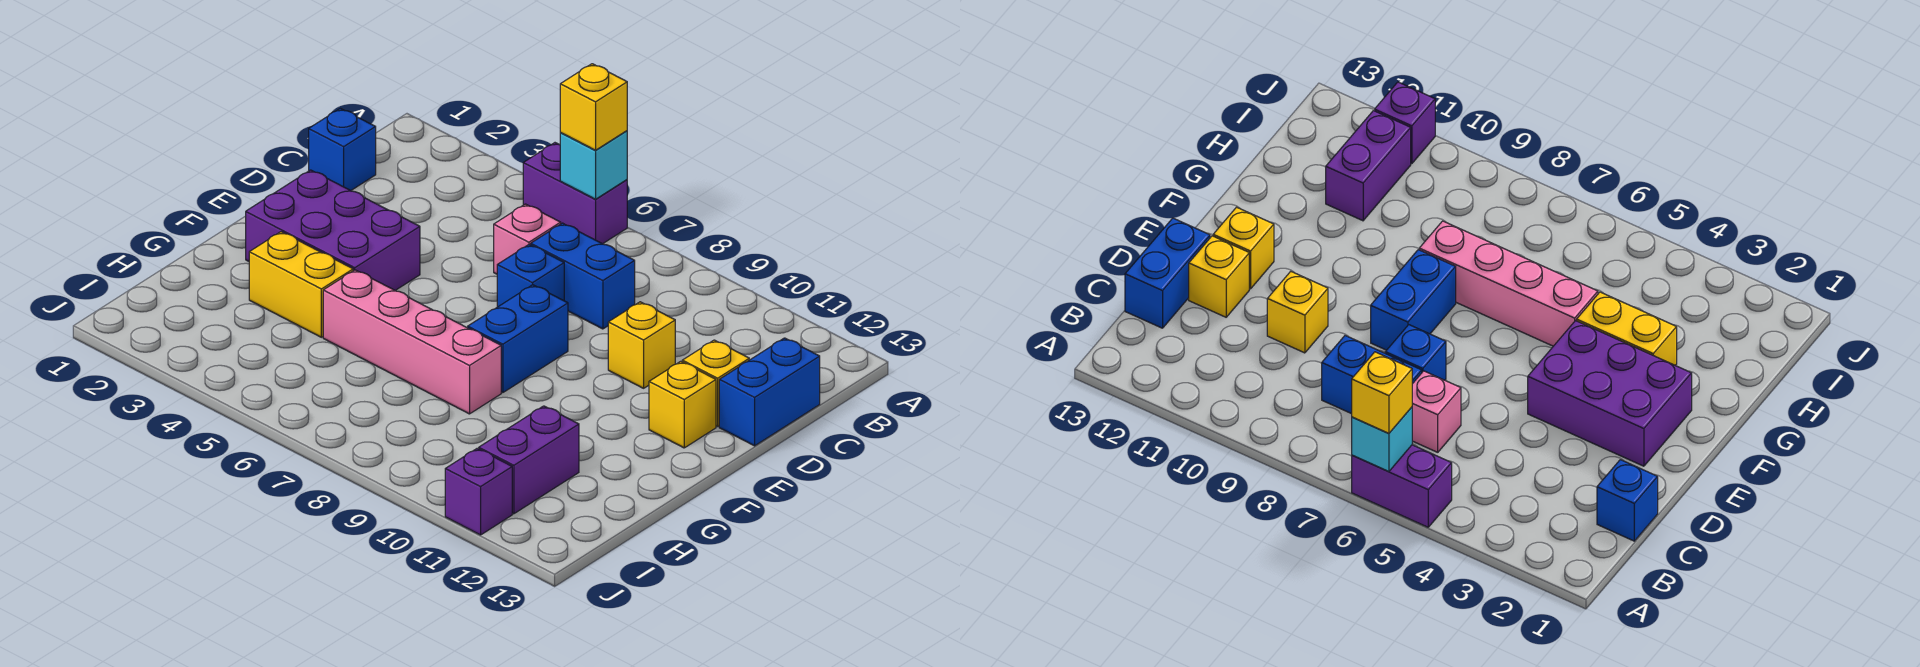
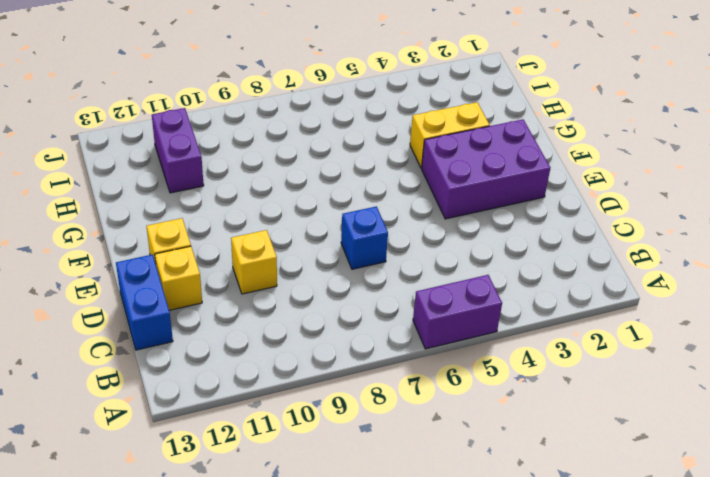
none -> blue brick C1 level 1
none -> pink brick C6 level 1
none -> blue brick C7:C8 level 1

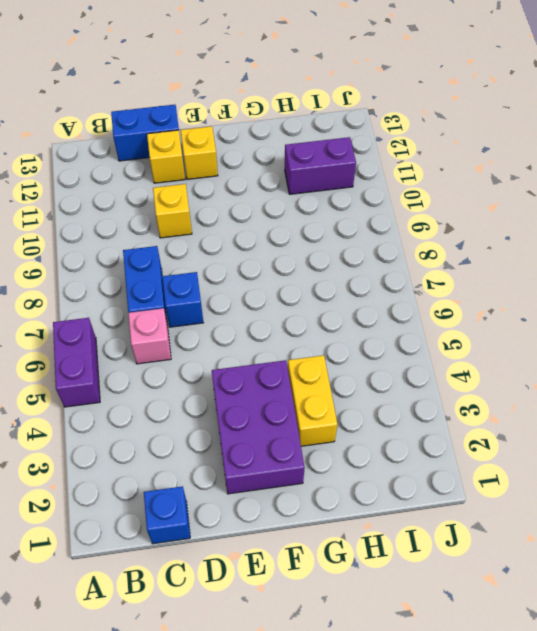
none -> blue brick E8:F8 level 1
none -> pink brick G5:G8 level 1
none -> purple brick J11 level 1

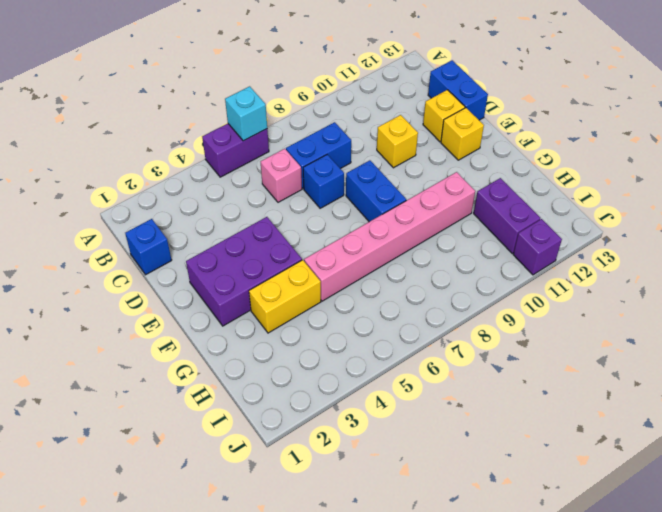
pink brick G5:G10 level 1 -> pink brick G5:G8 level 1
none -> yellow brick A6 level 3

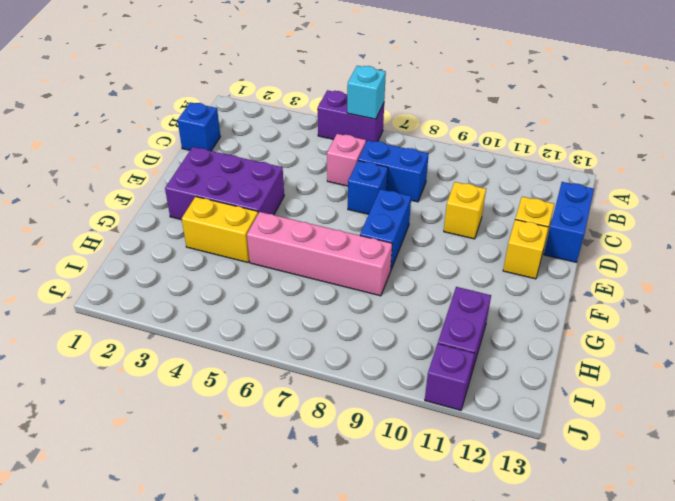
none -> yellow brick A6 level 3

